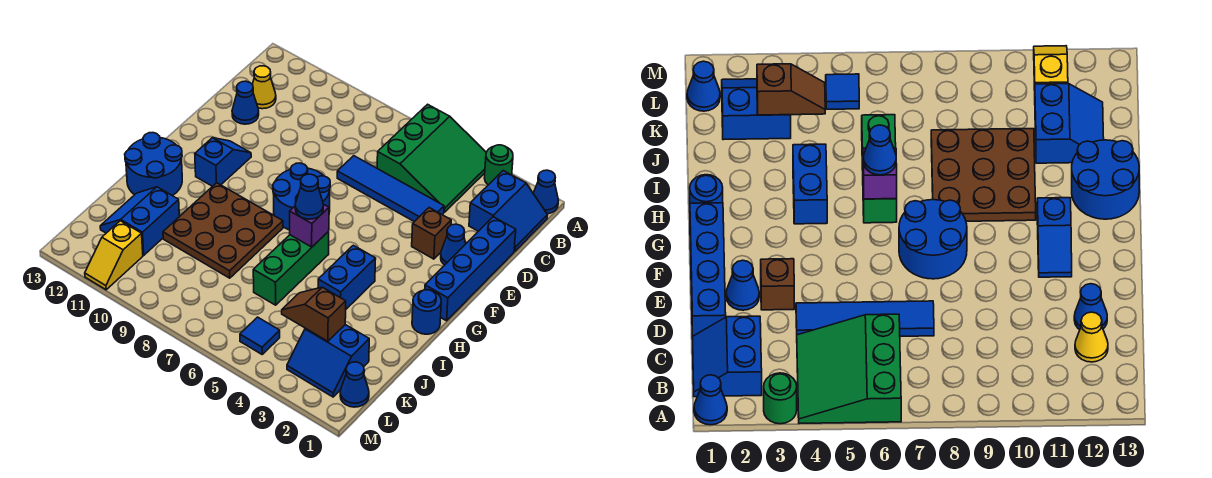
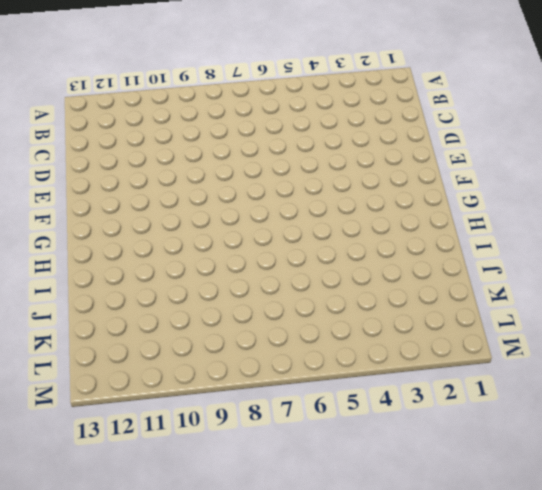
none -> blue cone A1 level 1
none -> green round brick A3 level 1
none -> green slope A4:C6 level 1 top 6

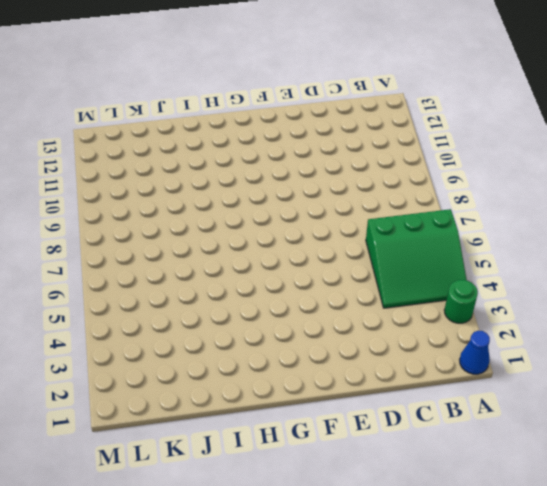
none -> blue slope B1:C2 level 1 top 2
none -> yellow cone C12 level 1
none -> blue brick D1:G1 level 1

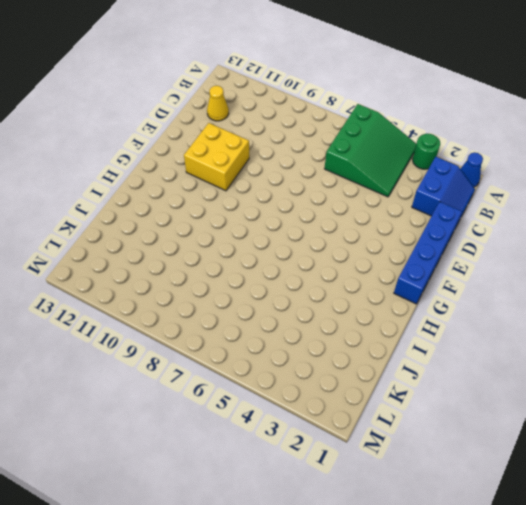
yellow brick E10:F11 level 1 -> blue slope F11:G11 level 1 top G
none -> blue tile D4:D7 level 1
none -> blue cone D12 level 1
none -> blue cone E2 level 1

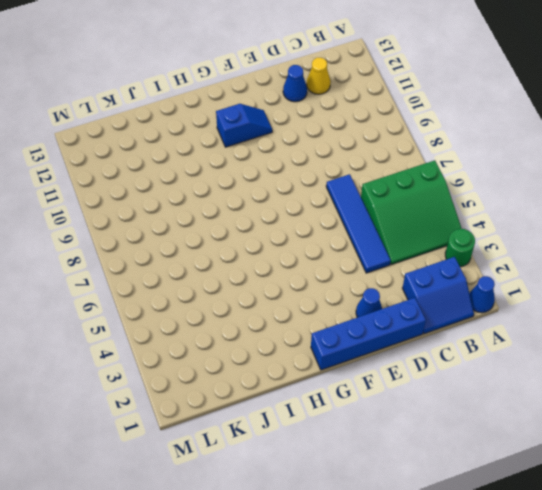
none -> brown brick E3 level 1
none -> blue round brick F7:G8 level 1
none -> blue round brick H1 level 1

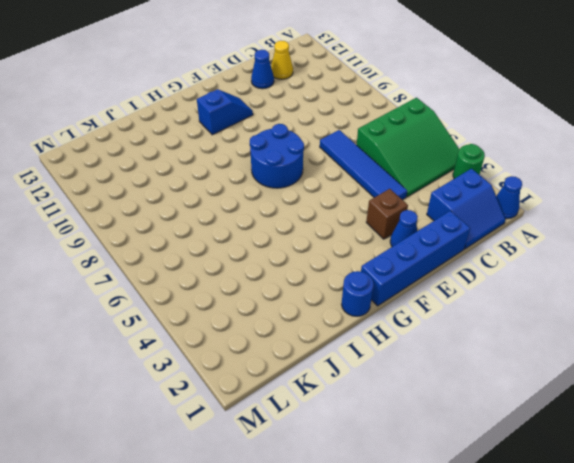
none -> blue brick H4:I4 level 1
none -> green brick H6:J6 level 1
none -> brown plate H8:J10 level 1

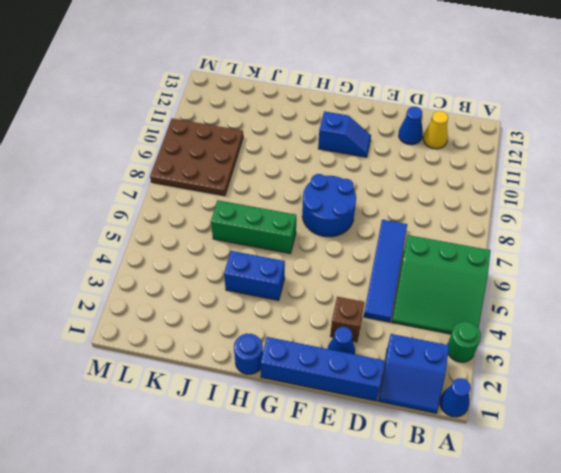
brown plate K8:M10 level 1 -> brown plate H8:J10 level 1
none -> blue round brick H12:I13 level 1
none -> blue slope J11:K12 level 1 top 11
none -> blue slope K2:L3 level 1 top K

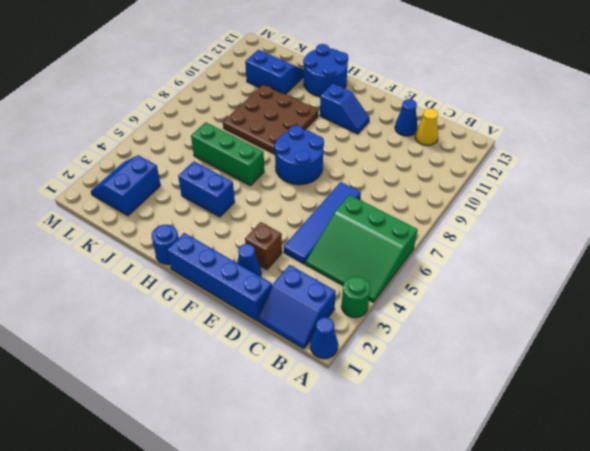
none -> blue cone L1 level 1
none -> blue tile L5 level 1
none -> yellow slope L11:M11 level 1 top L

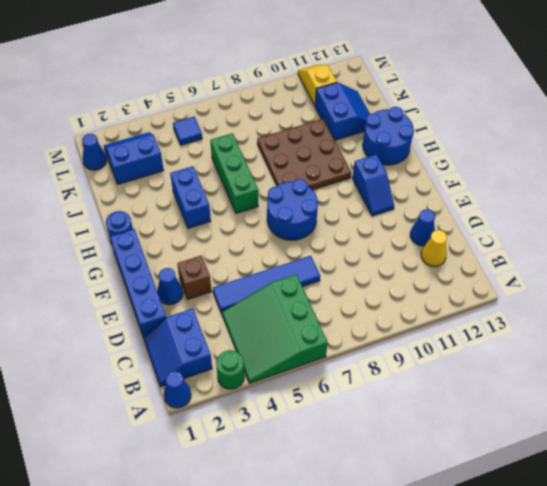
none -> purple brick H6 level 2
none -> brown slope K3:K4 level 2 top 3
none -> blue cone H6 level 3

